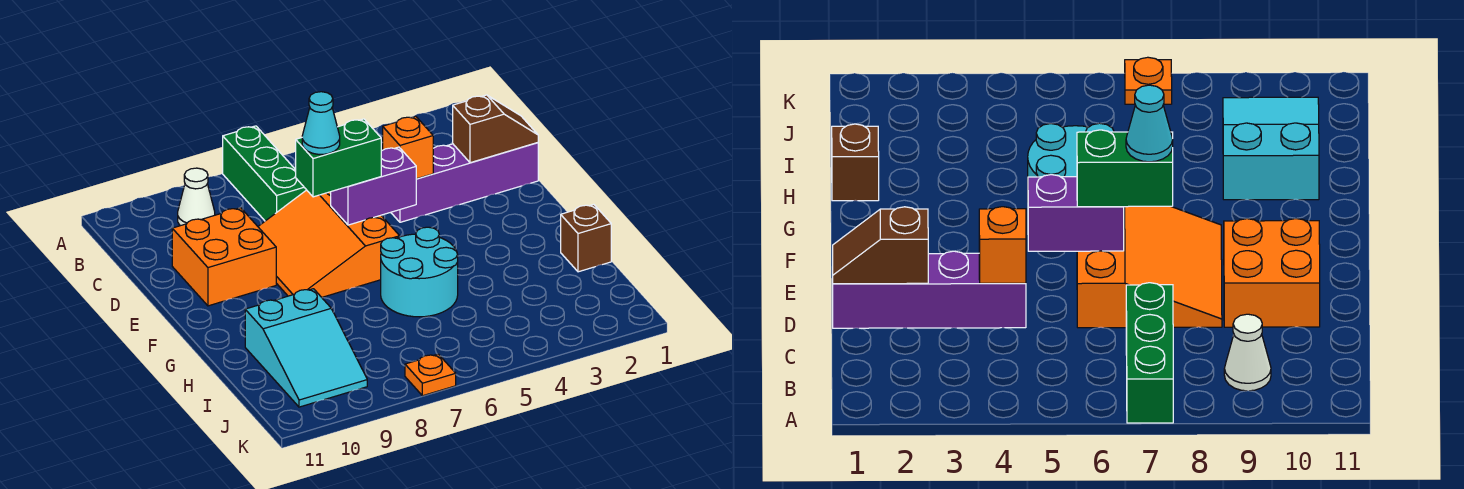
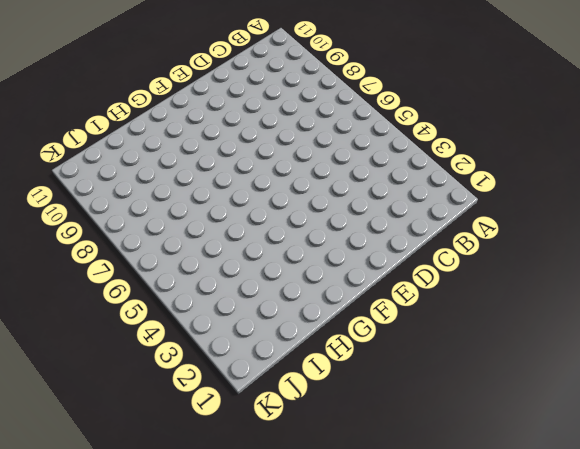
none -> green brick A7:C7 level 1
none -> white cone B9 level 1
none -> purple brick D1:D4 level 1

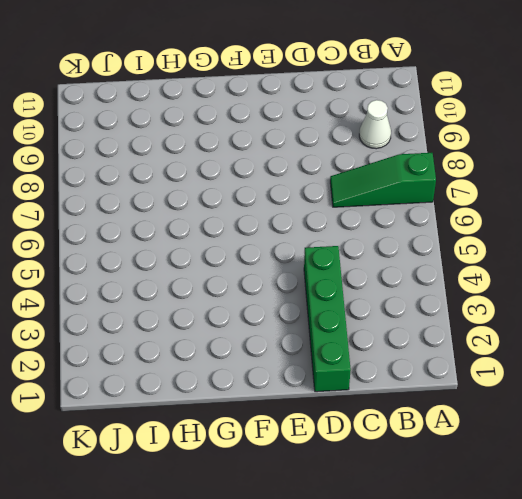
green slope A7:C7 level 1 top A -> green brick A7:C7 level 1
green brick D1:D4 level 1 -> purple brick D1:D4 level 1
none -> orange slope D6:F8 level 1 top 6
none -> orange brick D9:E10 level 1
none -> cyan round brick G5:H6 level 1

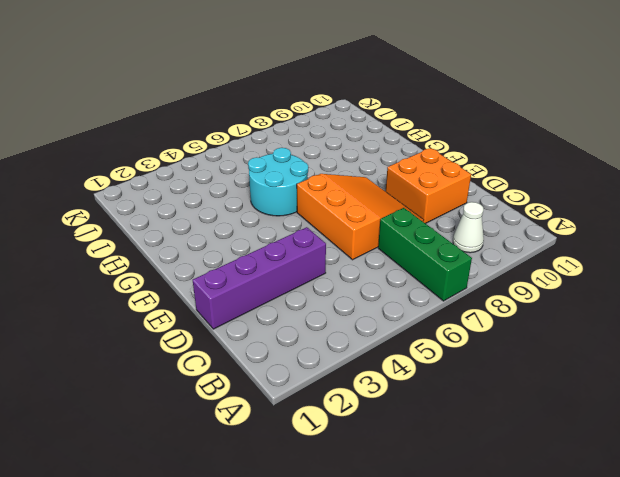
none -> brown brick H1 level 1
none -> cyan slope H9:J10 level 1 top H
none -> orange plate K7 level 1

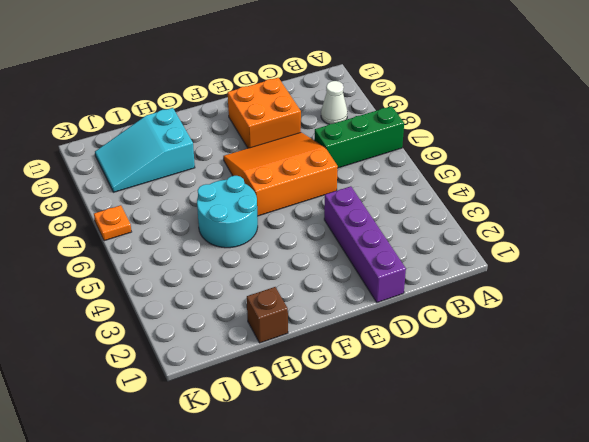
none -> brown slope D1:D2 level 2 top 2
none -> orange brick D4 level 2
none -> purple brick E5:E6 level 2

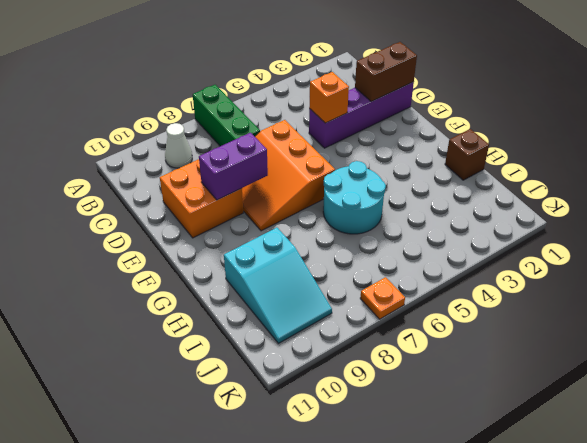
brown brick D1:D2 level 2 -> brown slope D1:D2 level 2 top 2
purple brick E8:E9 level 2 -> purple brick E5:E6 level 2
none -> green brick E6:E7 level 3
none -> cyan cone E7 level 4

